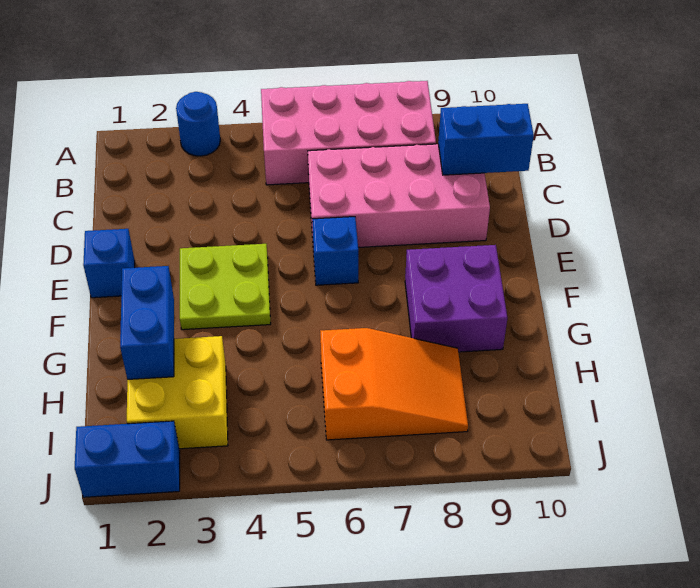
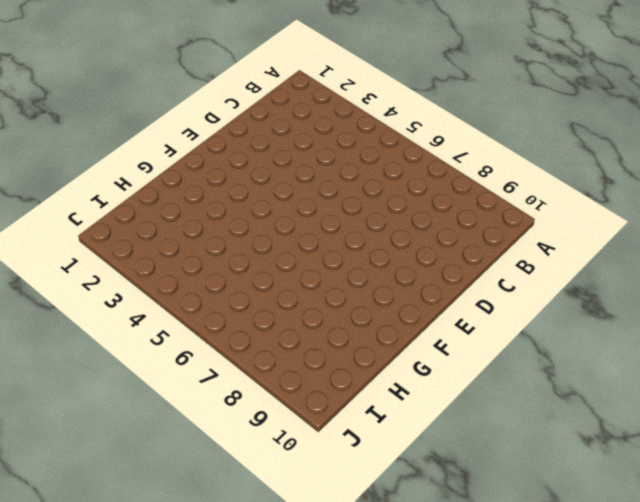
none -> blue round brick A3 level 1
none -> pink brick A5:B8 level 1
none -> pink brick C6:D9 level 1

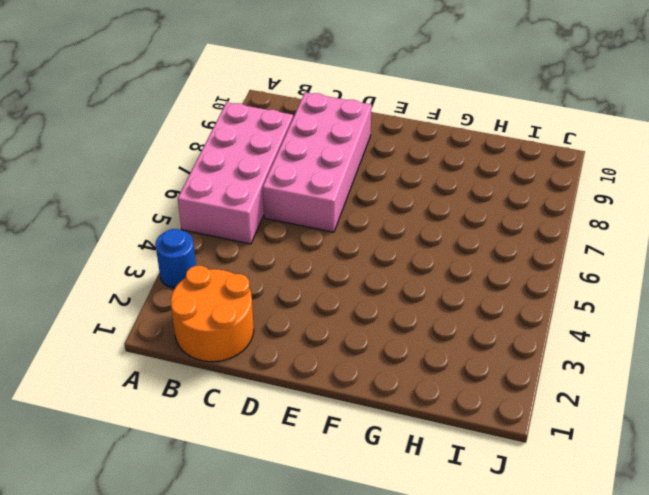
orange round brick B1:C2 level 1 -> none
none -> blue brick E1 level 1
none -> lime plate E3:F4 level 1
none -> blue brick E6 level 1

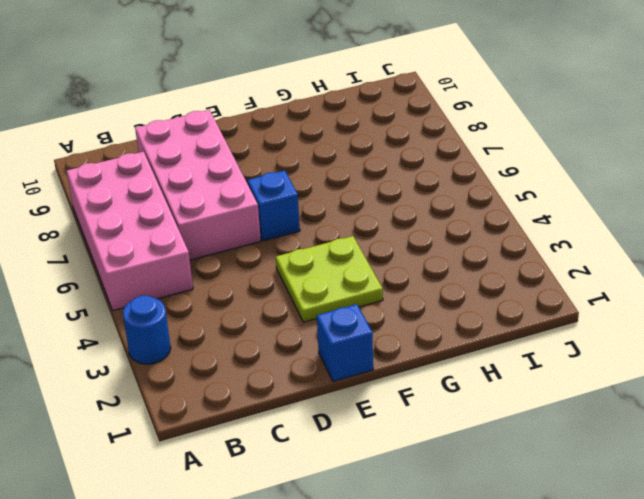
none -> purple brick F8:G9 level 1
none -> yellow brick H2:I3 level 1
none -> orange slope H6:I8 level 1 top 6

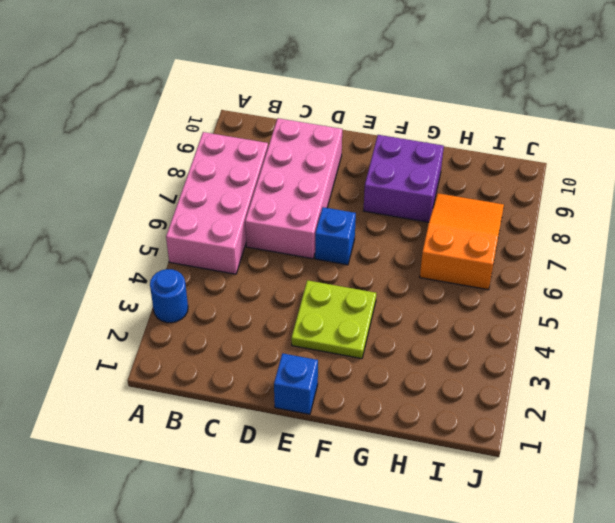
none -> yellow brick H2:I3 level 1
none -> blue brick J1:J2 level 1
none -> blue brick C9:C10 level 2

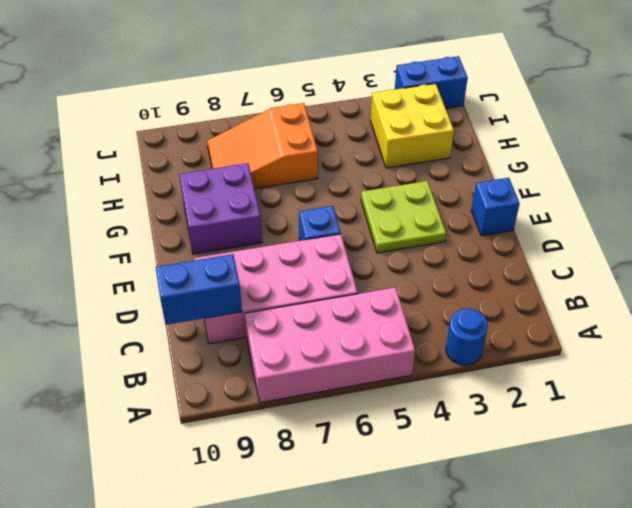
none -> blue brick G2:H2 level 2

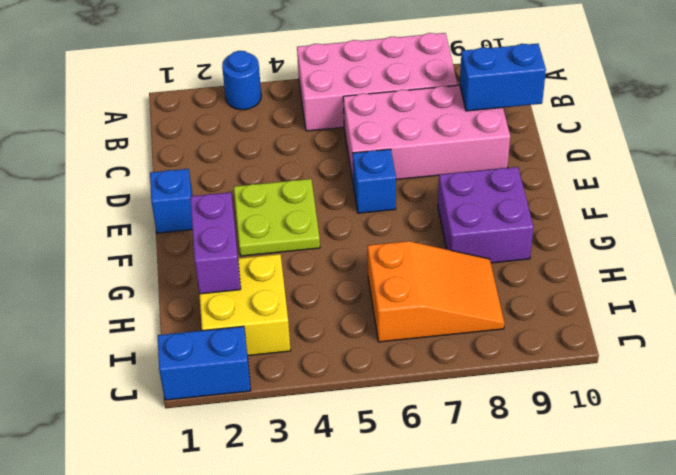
purple brick G2:H2 level 2 -> blue brick G2:H2 level 2

